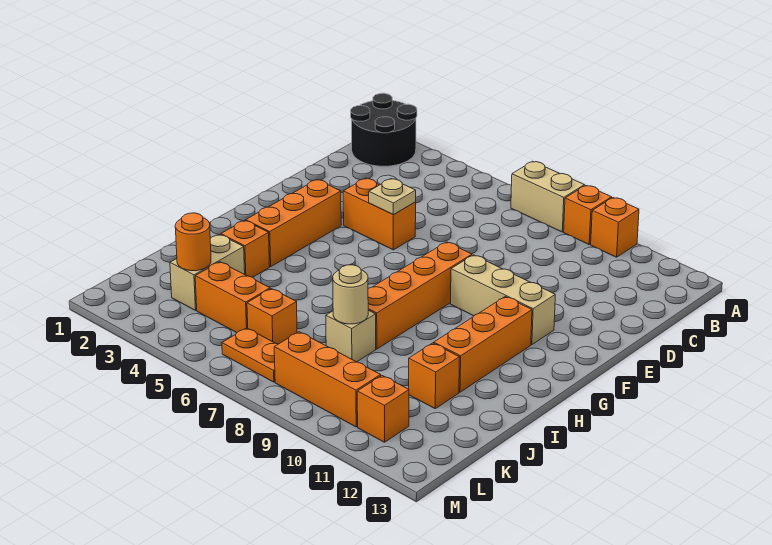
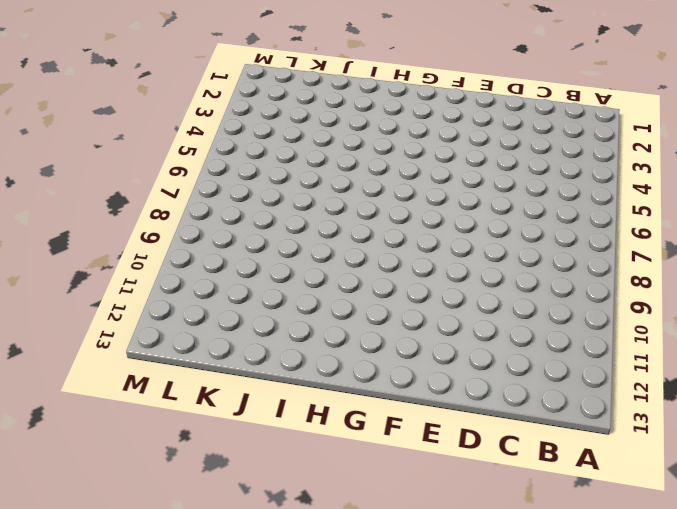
none -> black round brick A1:B2 level 1
none -> tan brick A7:A8 level 1
none -> orange brick A9 level 1

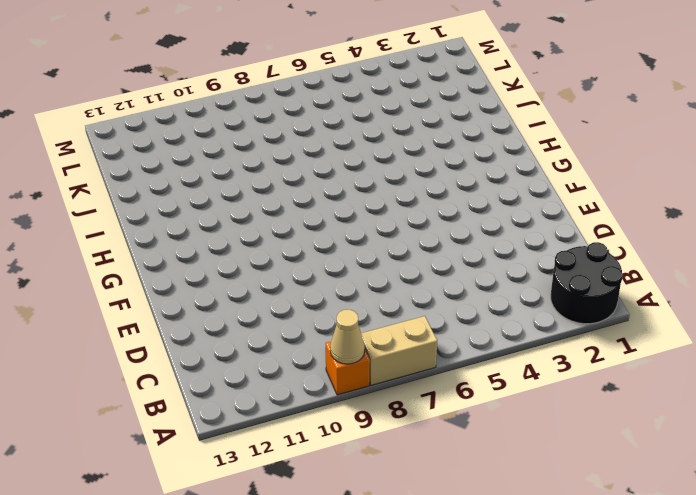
tan cone A9 level 2 -> none
none -> orange brick A10 level 1
none -> orange brick E4:E5 level 1
none -> orange brick F3:H3 level 1

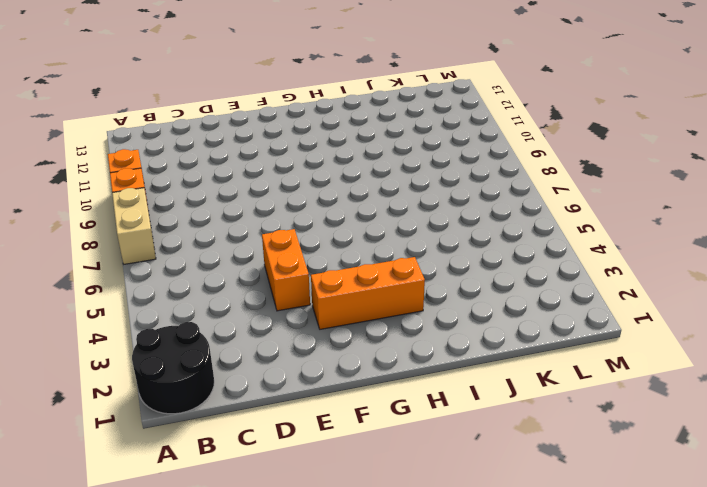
none -> orange brick F8:I8 level 1
none -> tan brick F9:F11 level 1
none -> orange brick G11:I11 level 1

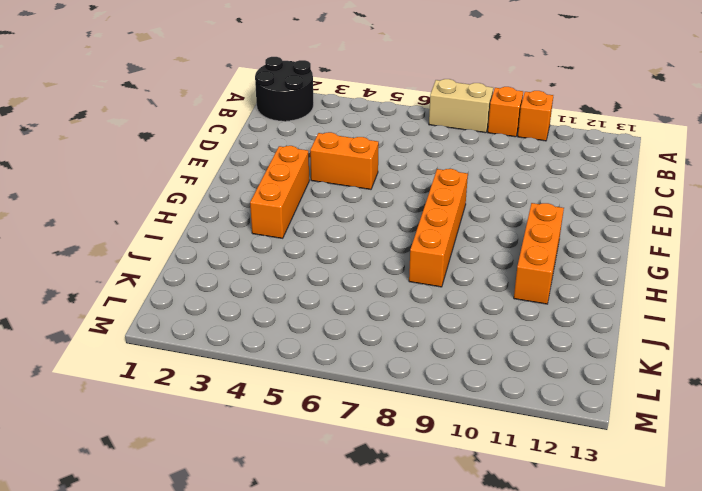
none -> tan brick F9:F11 level 1
none -> orange brick I3 level 1
none -> tan brick J3:K3 level 1

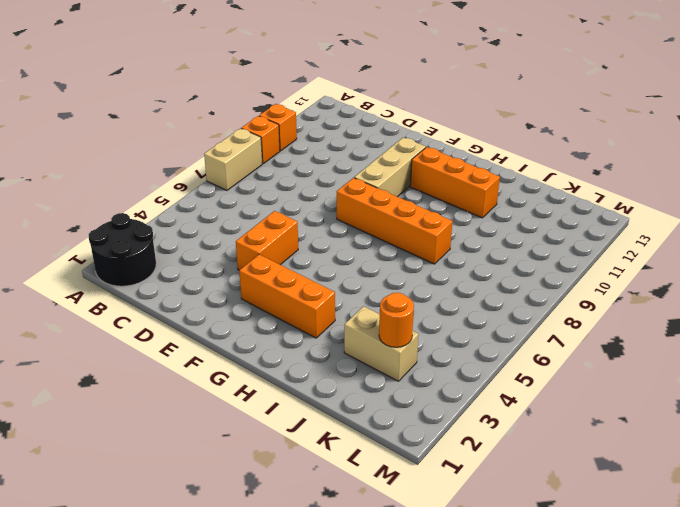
none -> orange brick I3 level 1
none -> tan brick J8 level 1
none -> orange brick J11 level 1

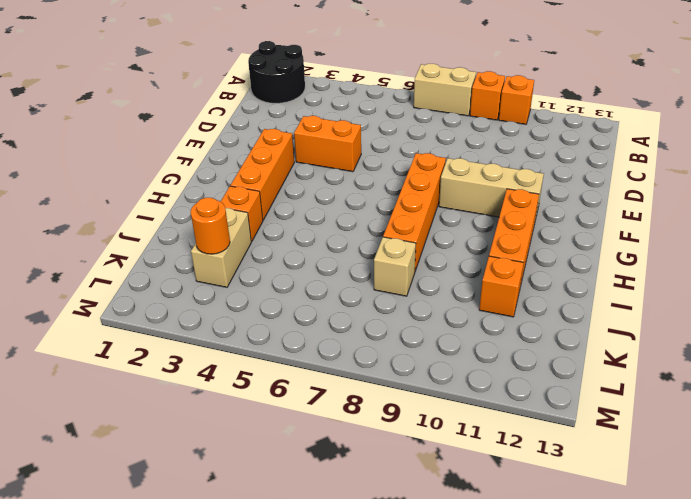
none -> orange brick K4:K5 level 1
none -> orange brick K6 level 1
none -> orange plate L6:L7 level 1

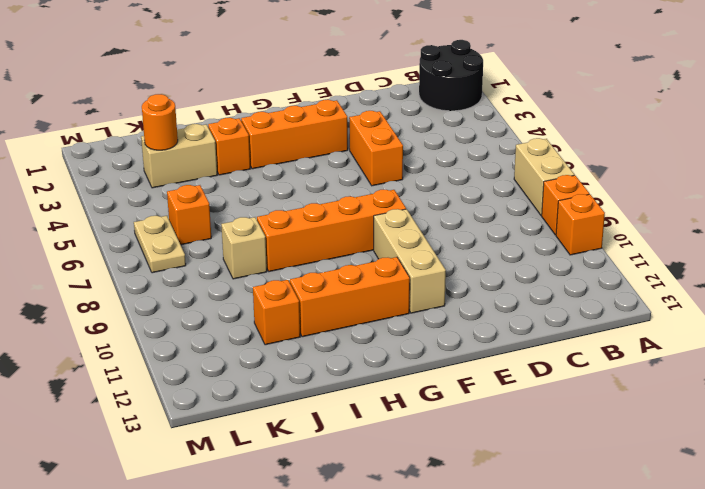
tan plate L6:L7 level 1 -> orange plate L6:L7 level 1
none -> orange brick K4:K5 level 1
none -> orange brick L8:L10 level 1
none -> orange brick L11 level 1

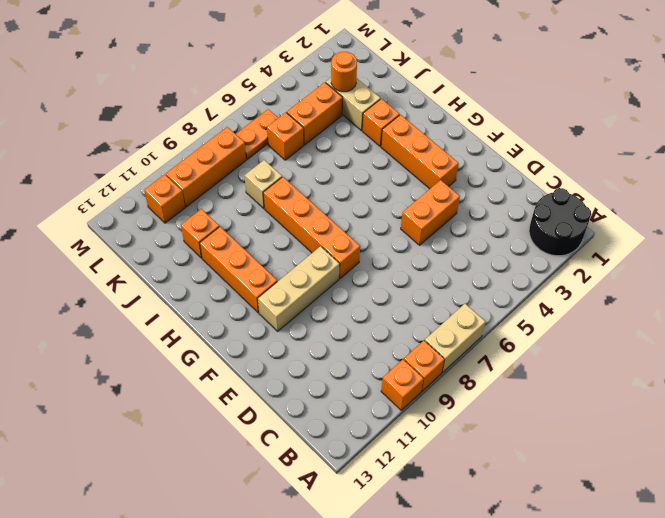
none -> tan plate E5 level 2
none -> tan round brick J8 level 2

